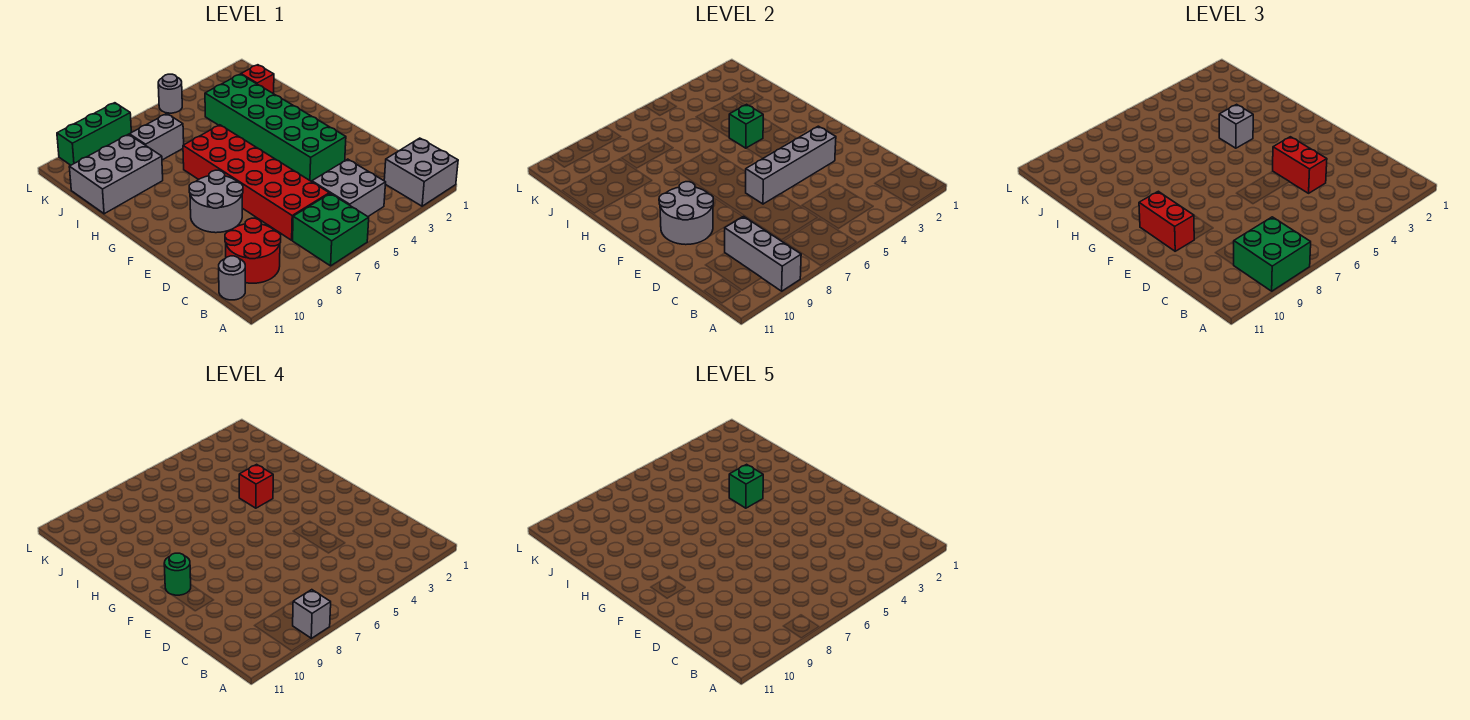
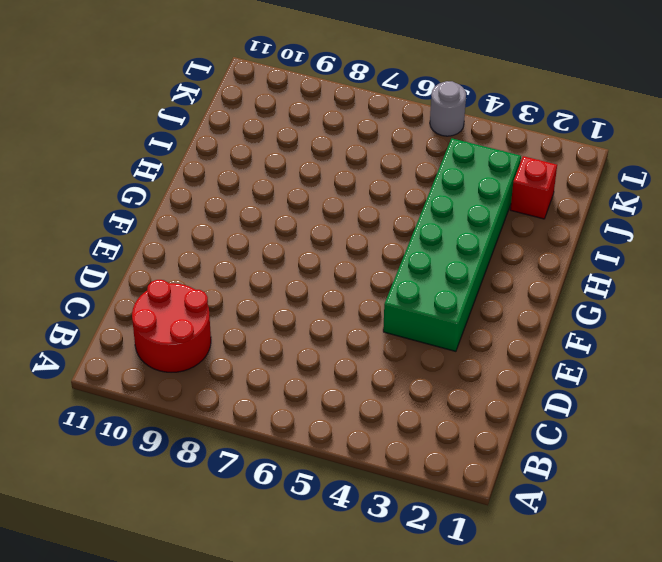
none -> grey brick A1:B2 level 1
none -> green brick A6:B7 level 1
none -> grey brick B4:C5 level 1

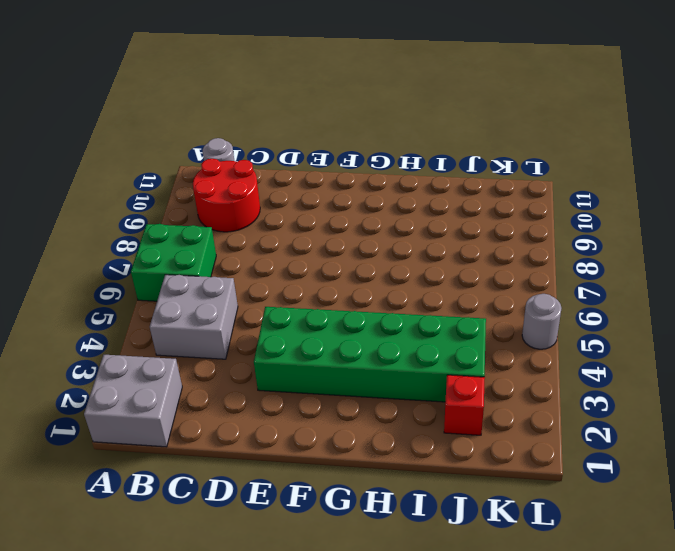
none -> red brick C6:H7 level 1
none -> grey round brick E8:F9 level 1
none -> grey brick I9:J11 level 1

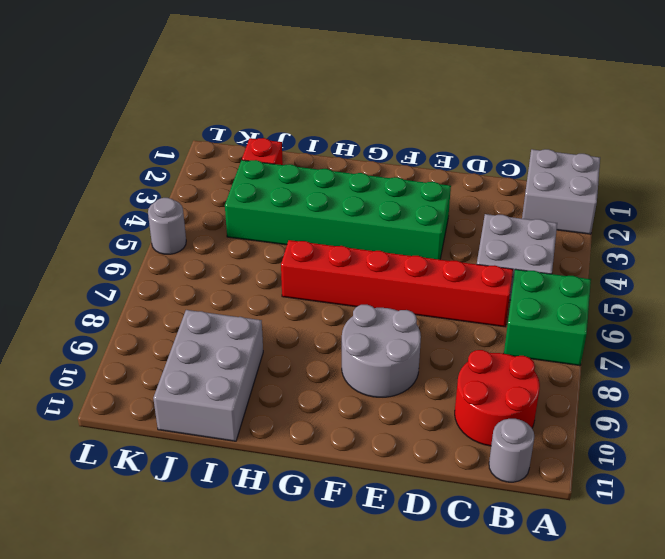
red brick C6:H6 level 1 -> red brick C6:H7 level 1
none -> grey brick J7:J8 level 1
none -> green brick L8:L10 level 1
none -> grey brick A9:C9 level 2

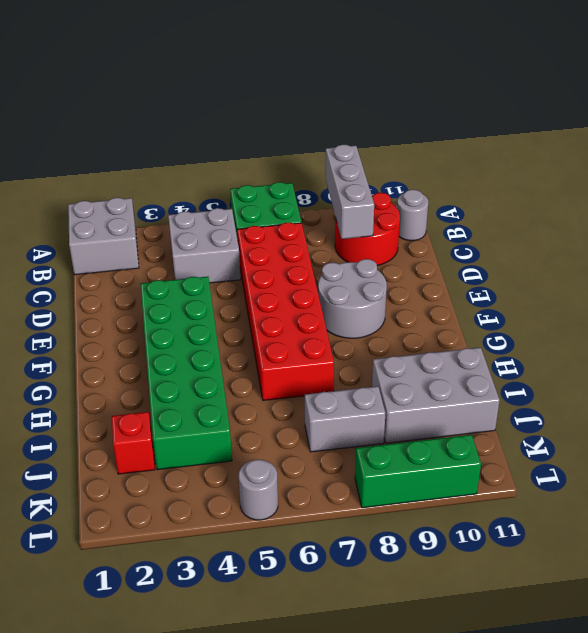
none -> grey brick E3:E6 level 2
none -> grey round brick E9:F10 level 2
none -> green brick H4 level 2

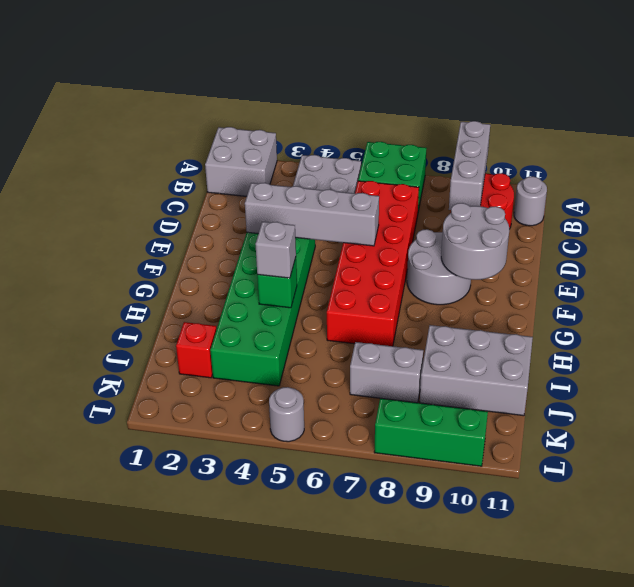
none -> green brick A8:B9 level 3
none -> red brick D4:E4 level 3
none -> red brick E10:F10 level 3

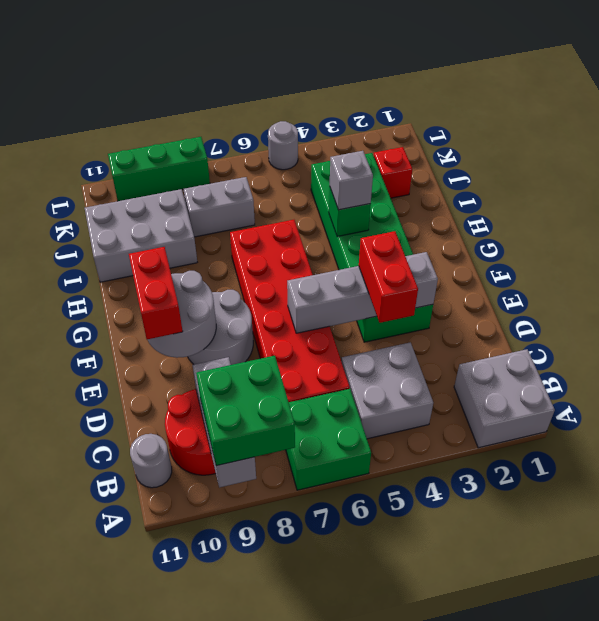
none -> grey brick A8 level 4
none -> green round brick F10 level 4
none -> red brick H4 level 4

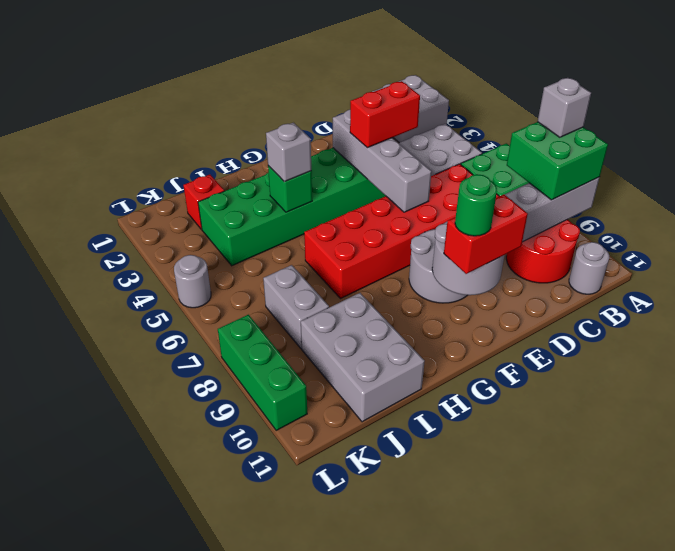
none -> red brick H4 level 4
none -> green brick H4 level 5

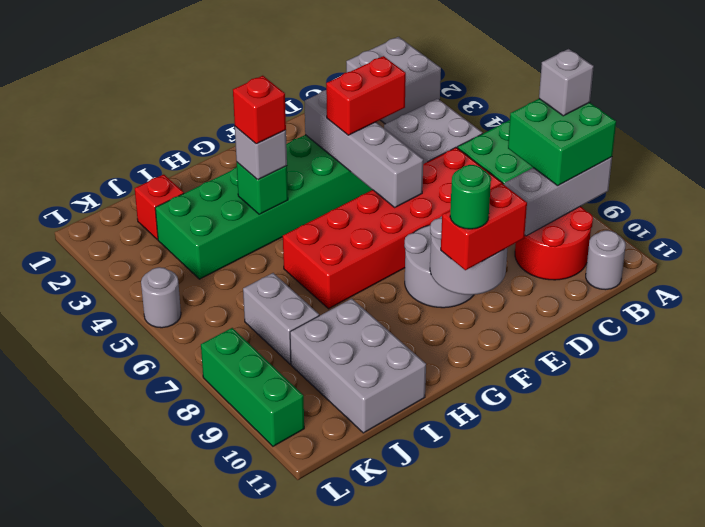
none -> green brick H4 level 5

